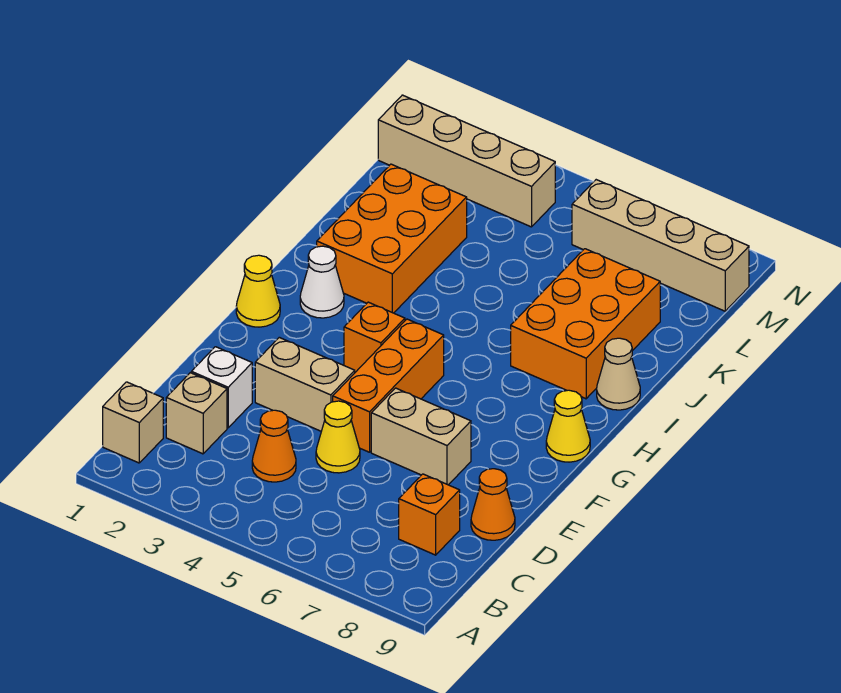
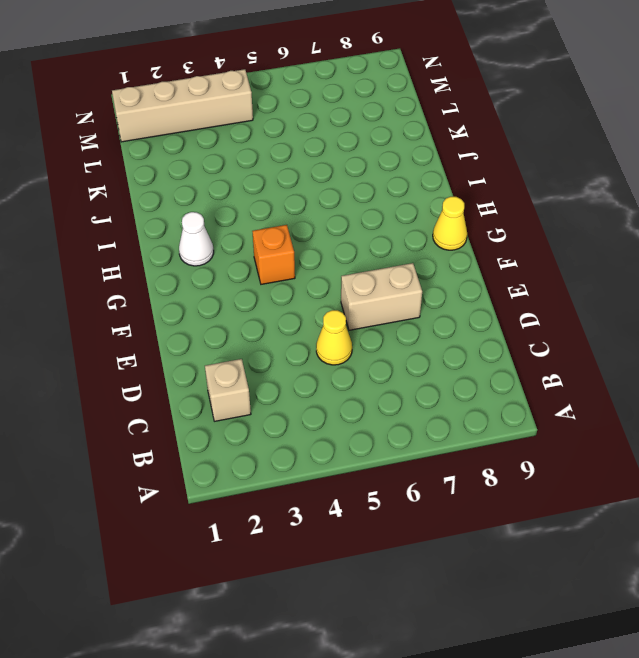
none -> tan brick B1 level 1
none -> orange cone C4 level 1
none -> orange brick C8 level 1

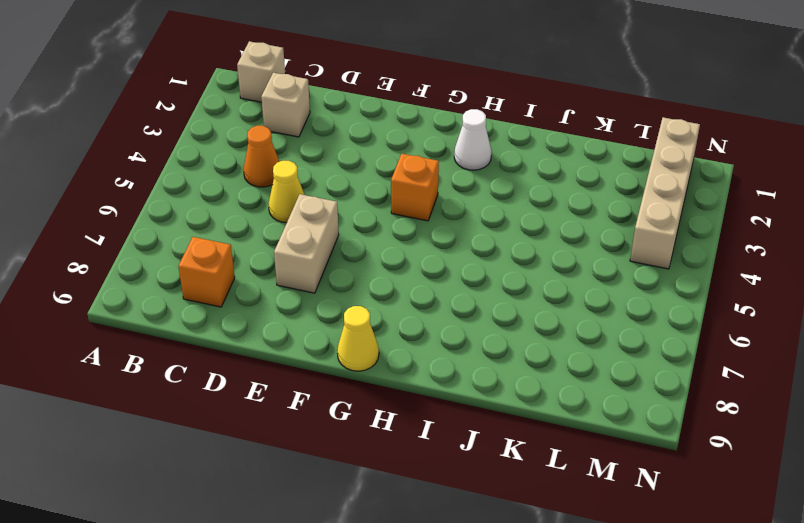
none -> white brick D2 level 1
none -> orange cone D9 level 1
none -> tan brick E3:E4 level 1

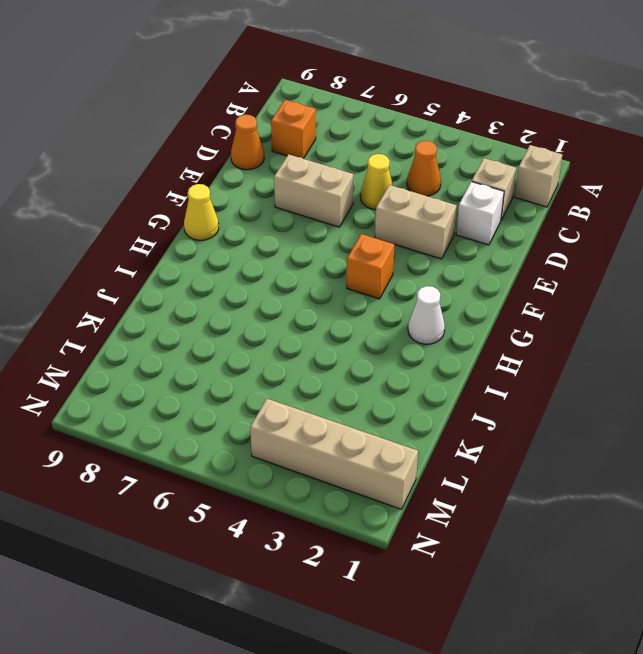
none -> orange brick E5:G5 level 1
none -> yellow cone G1 level 1
none -> orange brick I2:K3 level 1

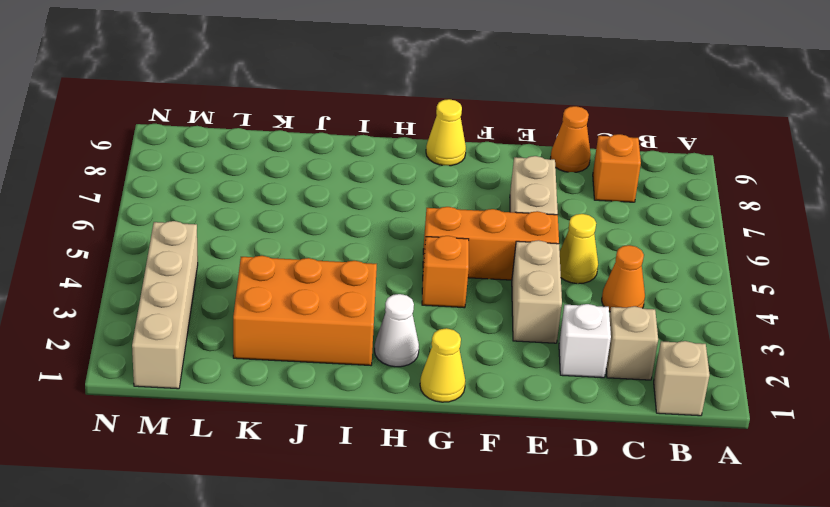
none -> orange brick I7:K8 level 1
none -> tan cone I9 level 1
none -> tan brick M6:M9 level 1

